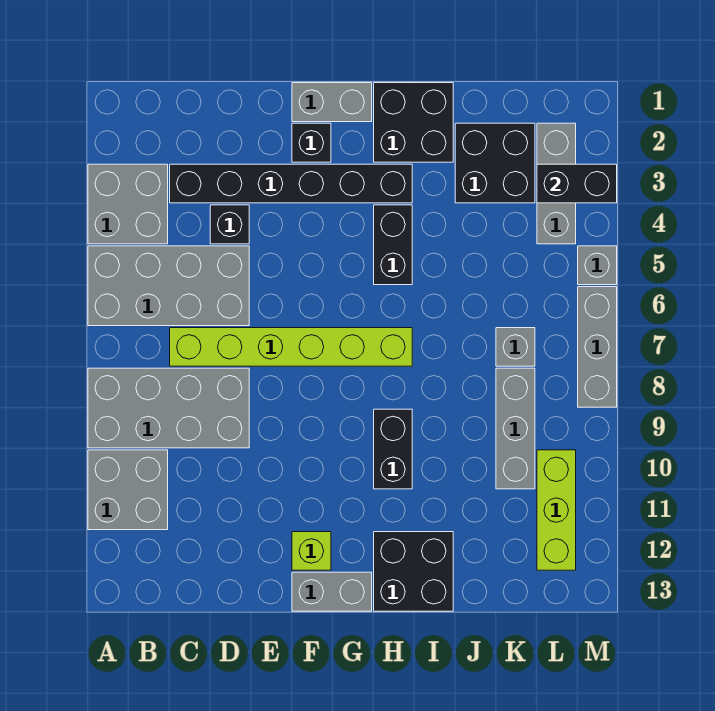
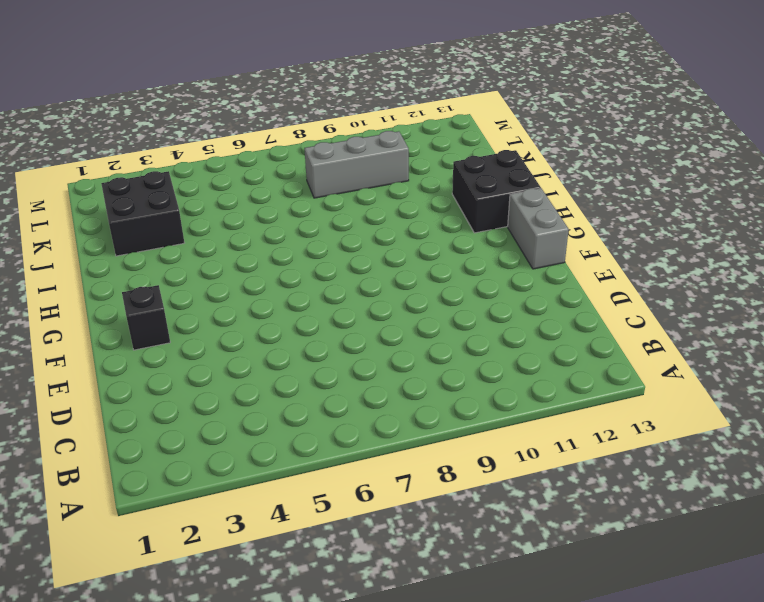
none -> grey brick A3:B4 level 1
none -> grey brick A5:D6 level 1
none -> grey brick A8:D9 level 1

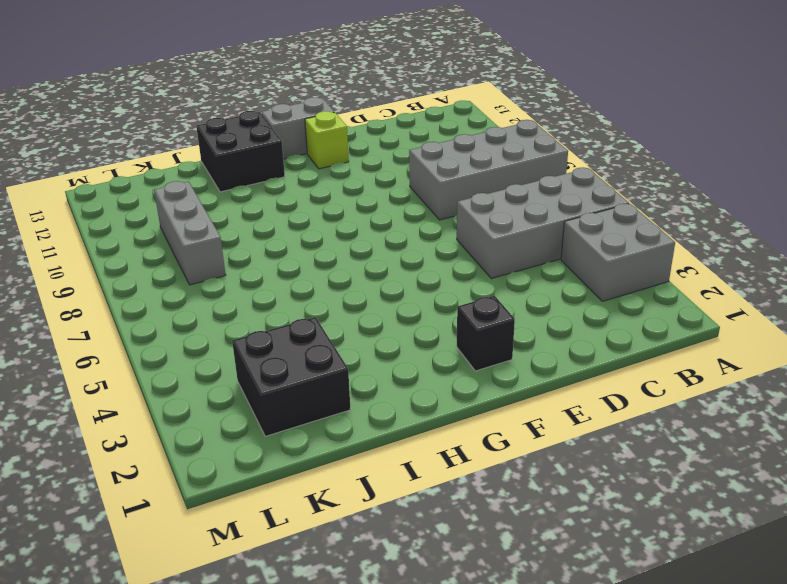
none -> grey brick A10:B11 level 1
none -> black brick C3:H3 level 1
none -> lime brick C7:H7 level 1

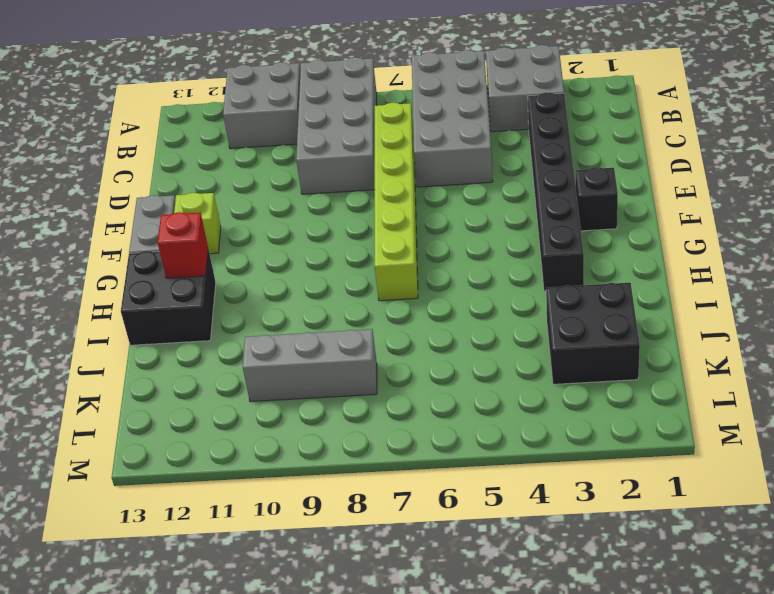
red brick H12 level 2 -> none
none -> black brick D4 level 1
none -> grey brick F1:G1 level 1
none -> black brick H1:I2 level 1

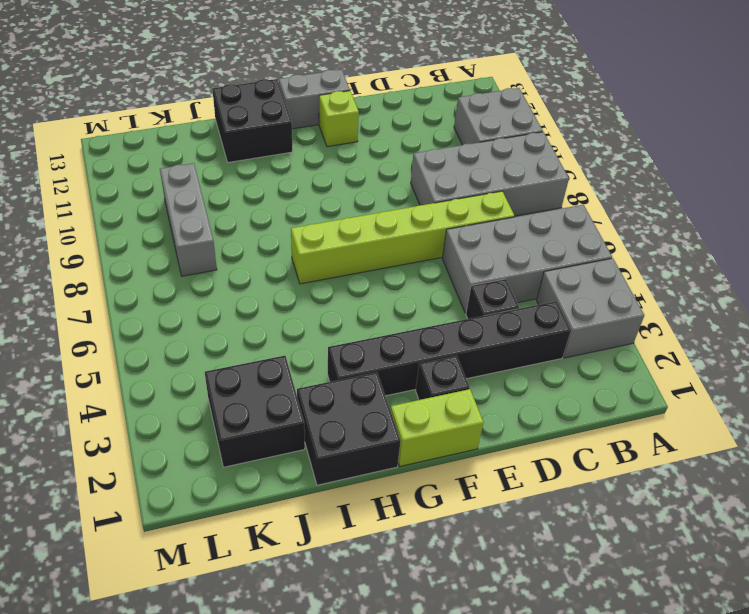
lime brick F1:G1 level 1 -> grey brick F1:G1 level 1
none -> black brick H4:H5 level 1
none -> black brick H9:H10 level 1
none -> grey brick K7 level 1

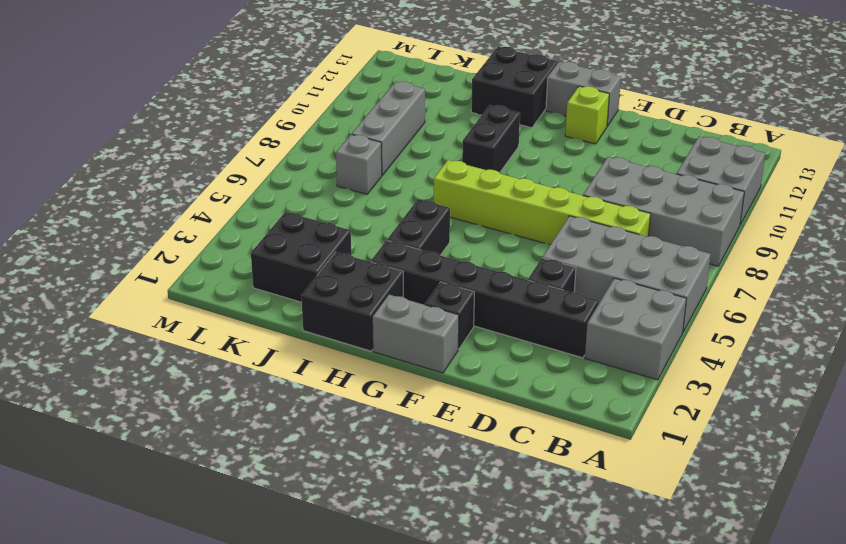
none -> grey brick L2:L4 level 1
none -> lime brick L10:L12 level 1
none -> grey brick M5 level 1

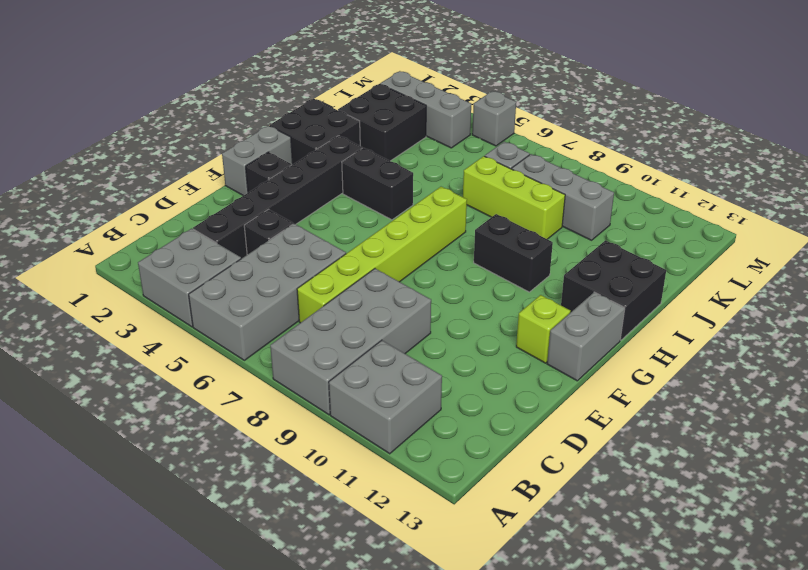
lime brick J7:J9 level 1 -> lime brick L10:L12 level 1
none -> grey brick M6:M8 level 1
none -> black brick L3:M3 level 2

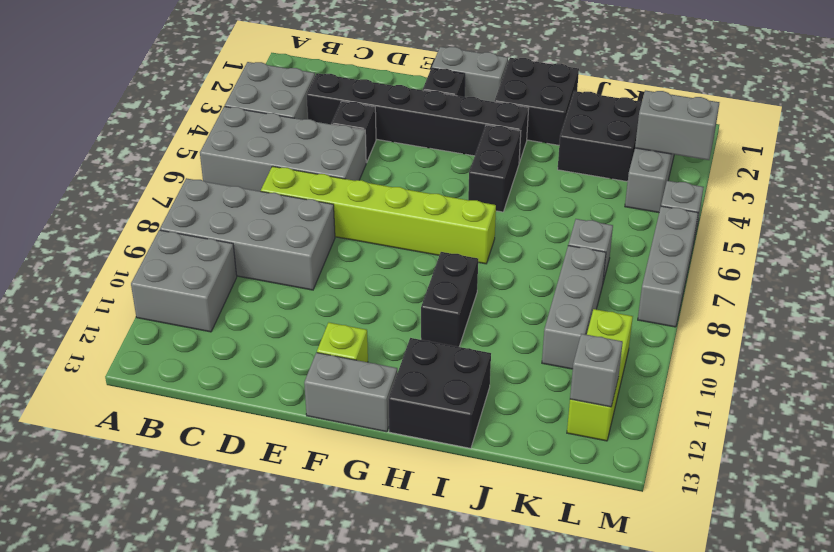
grey brick L3:M3 level 2 -> black brick L3:M3 level 2
grey brick L12 level 2 -> none

